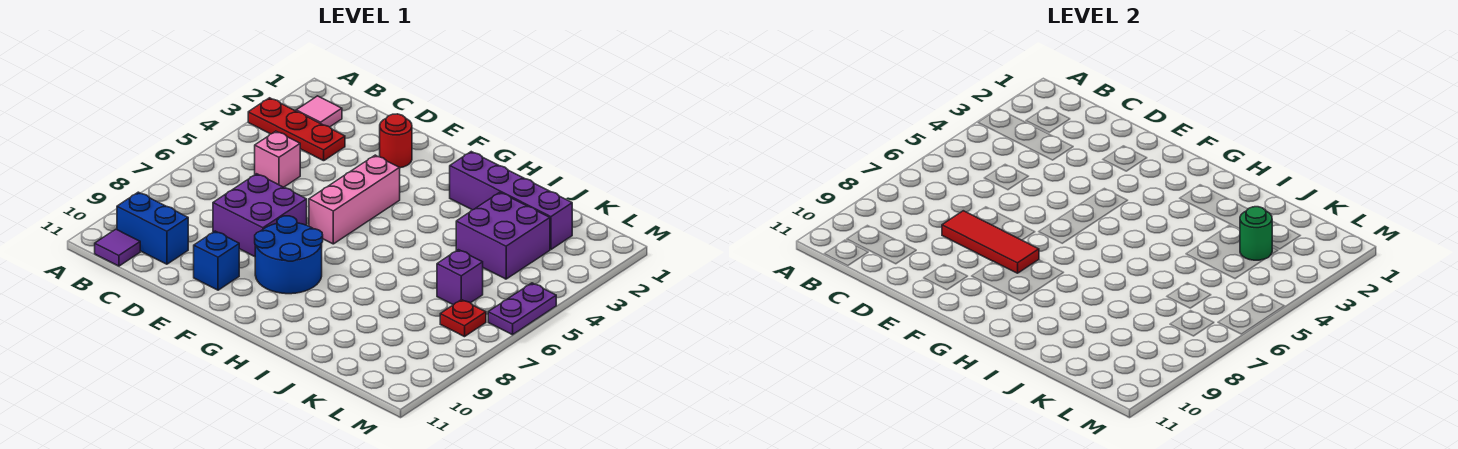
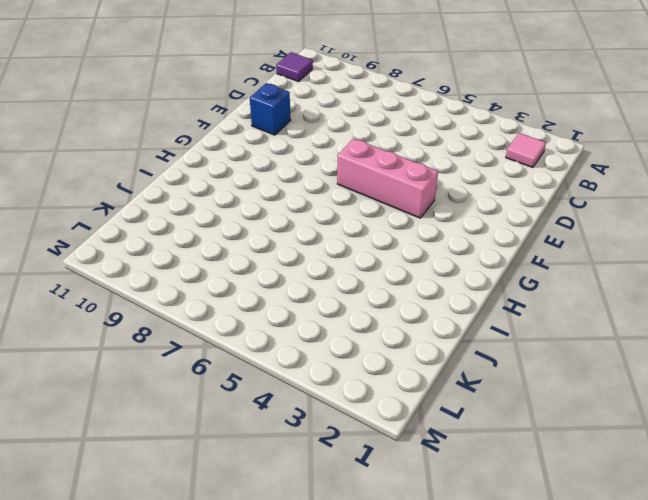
none -> red plate A3:C3 level 1
none -> blue brick B10:C10 level 1
none -> pink brick C5 level 1

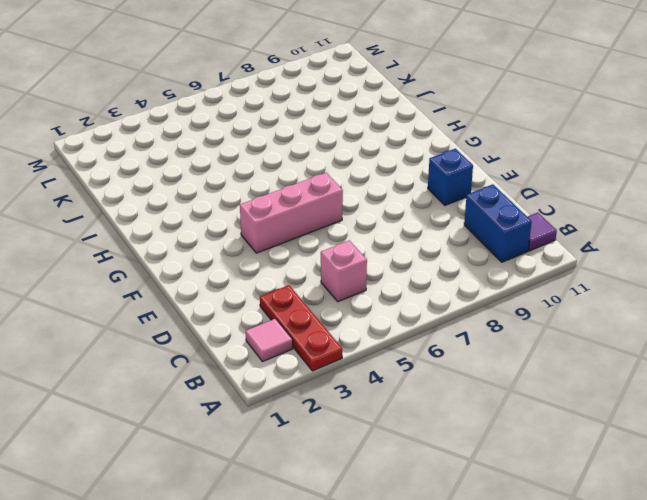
none -> purple brick D7:E8 level 1
none -> red round brick E2 level 1
none -> blue round brick F8:G9 level 1

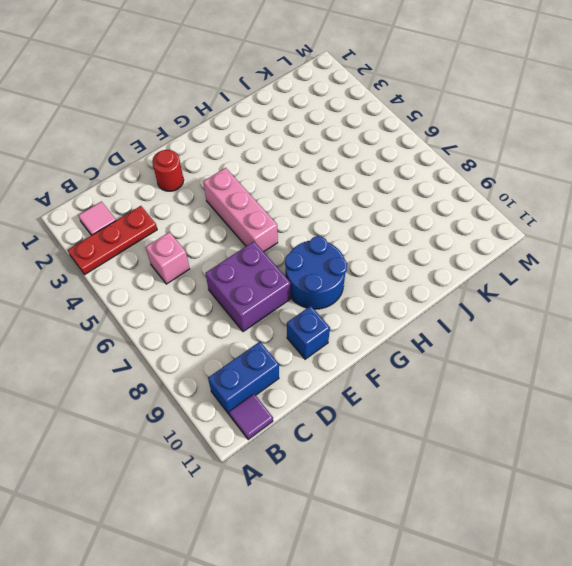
none -> purple brick H2:K2 level 1
none -> purple brick J3:K4 level 1
none -> purple brick K6 level 1

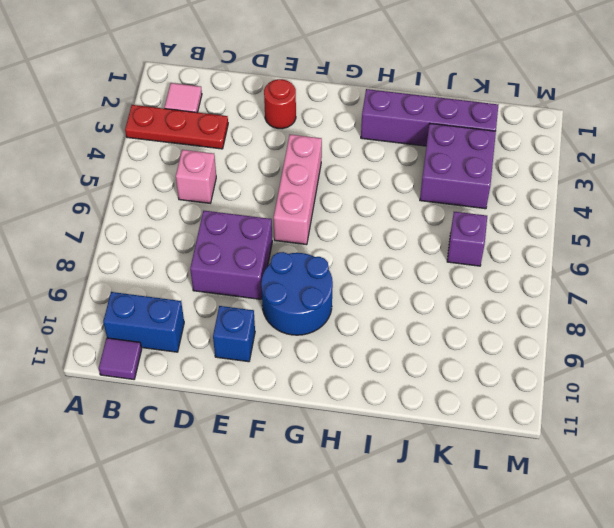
none -> red plate L7 level 1
none -> purple plate M5:M6 level 1
none -> red tile D8:F8 level 2

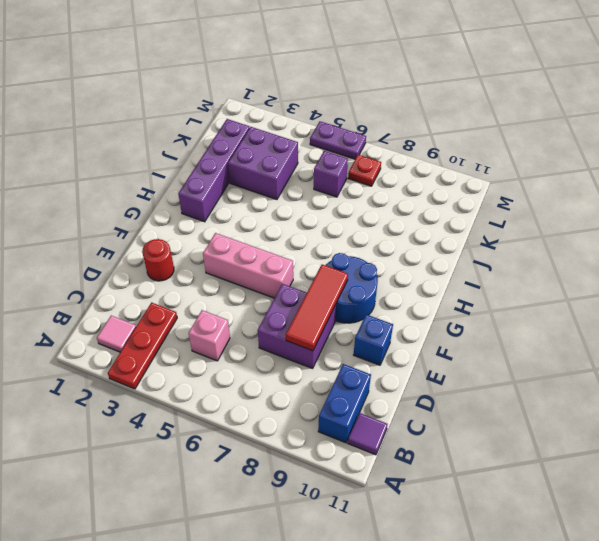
none -> green round brick K3 level 2

